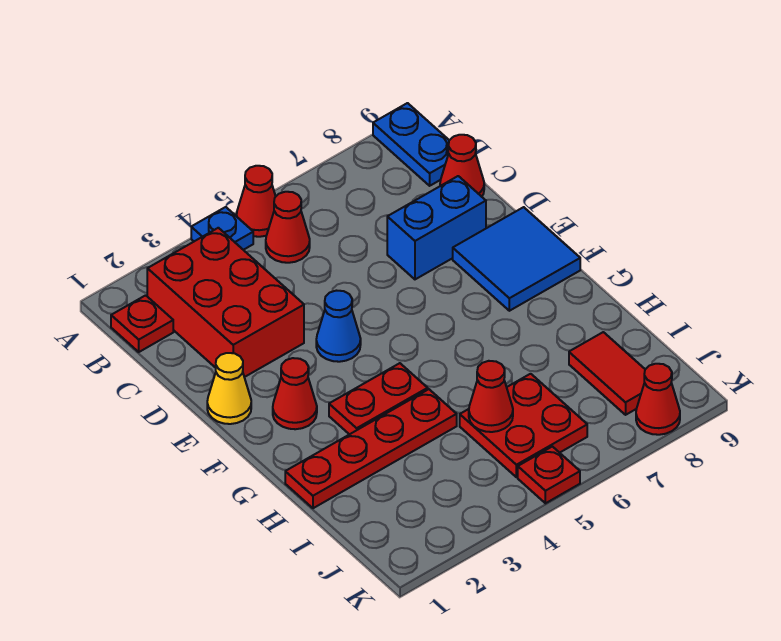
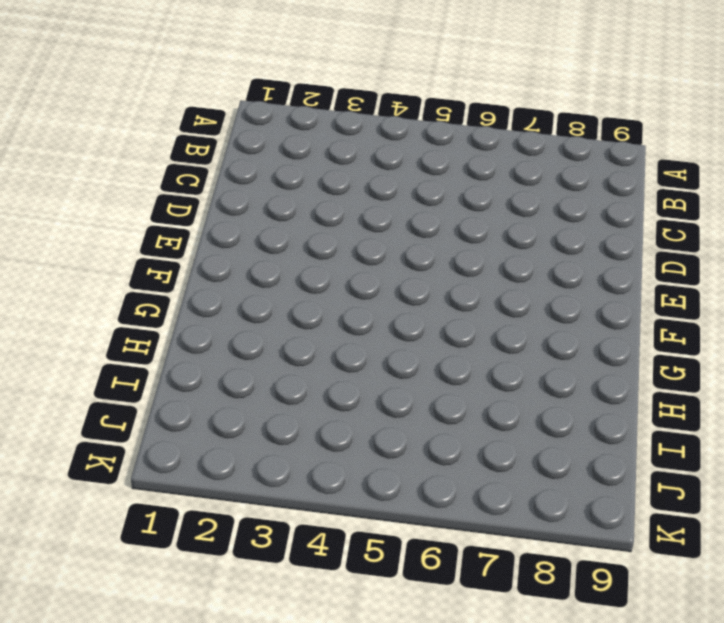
none -> blue plate A4 level 1
none -> red cone A5 level 1
none -> blue plate A9:B9 level 1

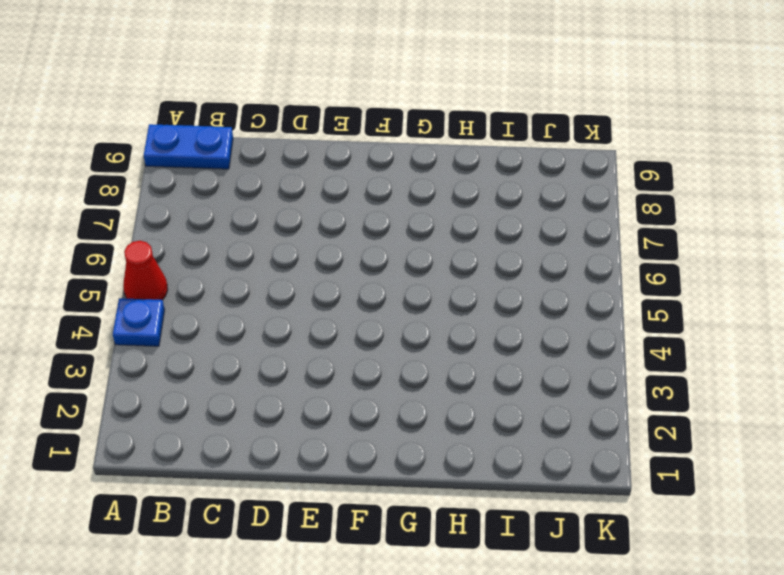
none -> red plate B1 level 1
none -> red brick B2:D3 level 1
none -> red cone B5 level 1

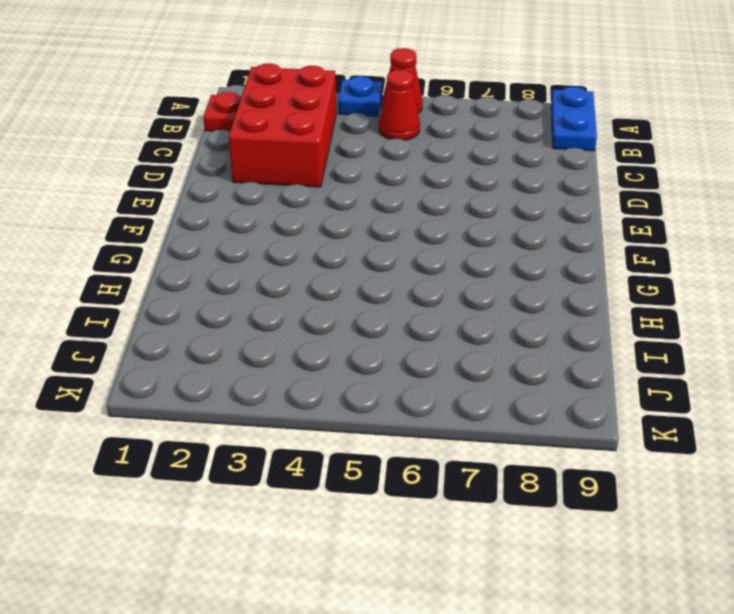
none -> red cone C9 level 1
none -> blue brick D7:D8 level 1
none -> yellow cone E1 level 1

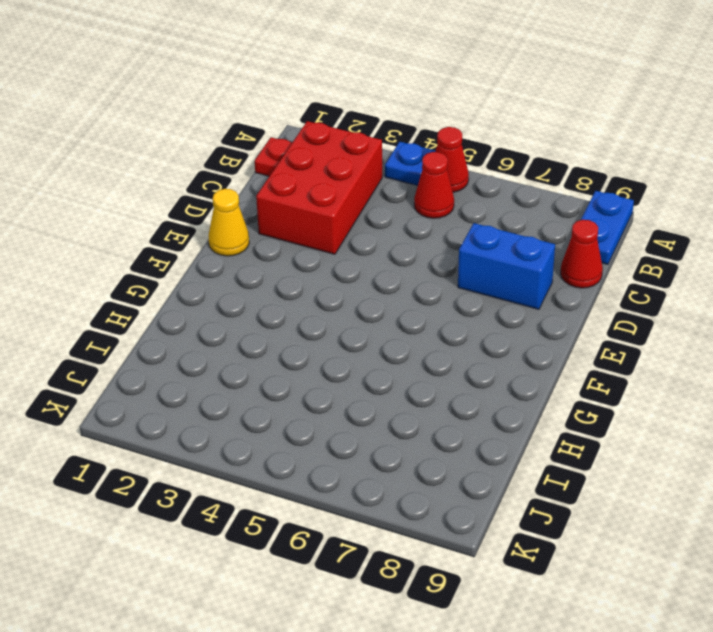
none -> blue cone E4 level 1
none -> blue tile E8:F9 level 1
none -> red cone F2 level 1

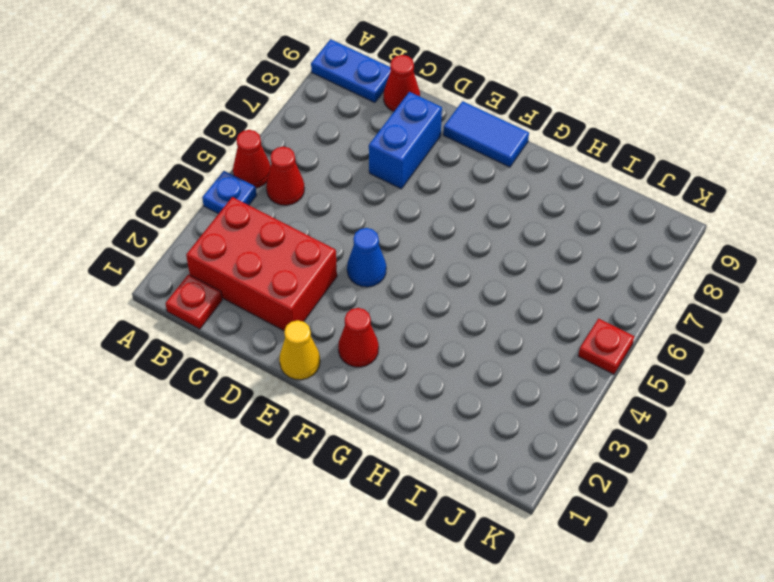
blue tile E9:F9 level 1 -> blue tile E8:F9 level 1
none -> red plate G3:G4 level 1
none -> red plate H1:H4 level 1
none -> red plate I5:J6 level 1

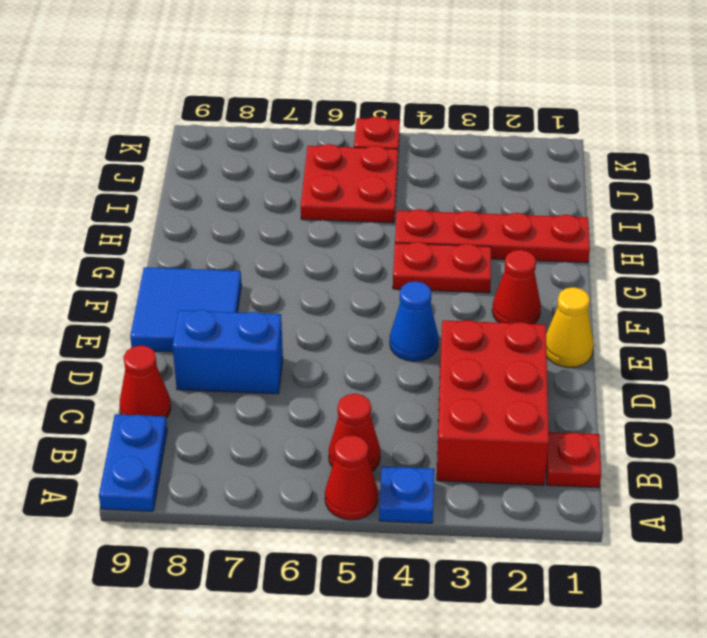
none -> red tile I8:J8 level 1
none -> red cone K8 level 1
none -> red cone I5 level 2

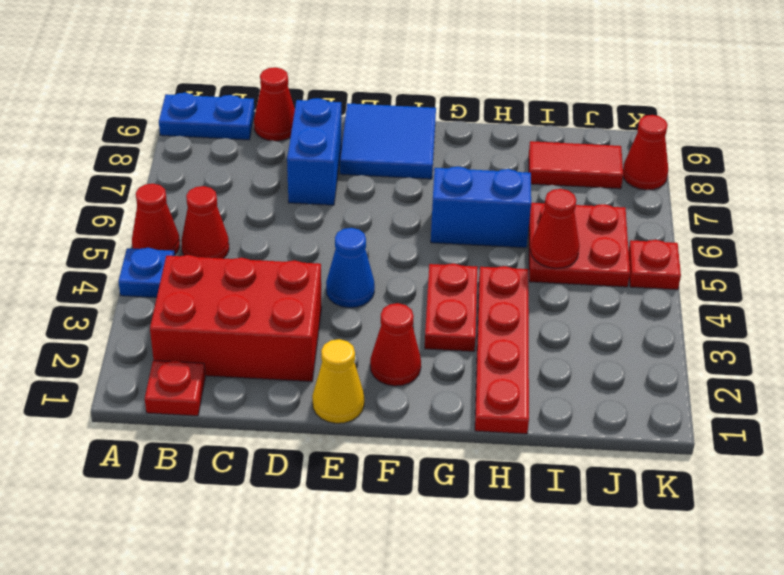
blue brick G6:H6 level 1 -> none

